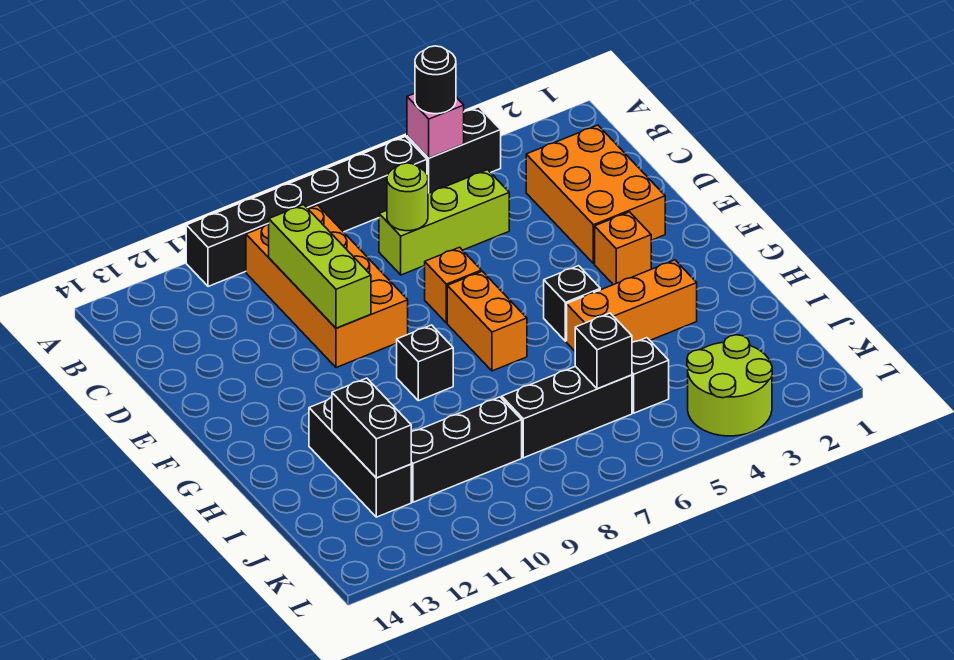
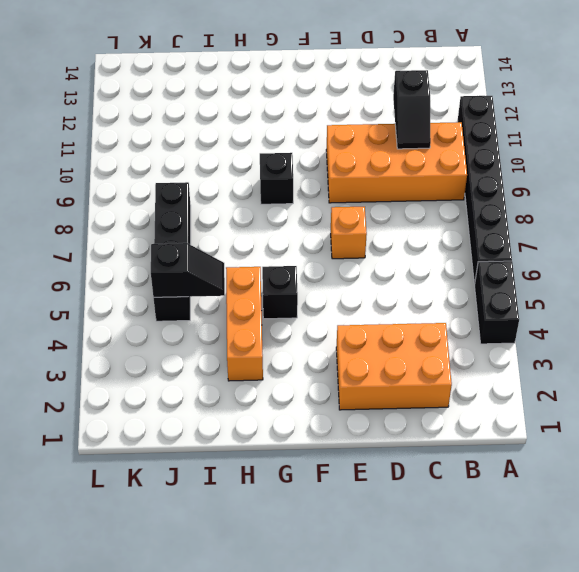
black slope C10:C11 level 2 top 11 -> lime brick C10:E10 level 2
black slope I5:J5 level 2 top J -> none
none -> lime brick C5:C7 level 1
none -> orange brick F3 level 1
none -> orange brick F7:G7 level 1

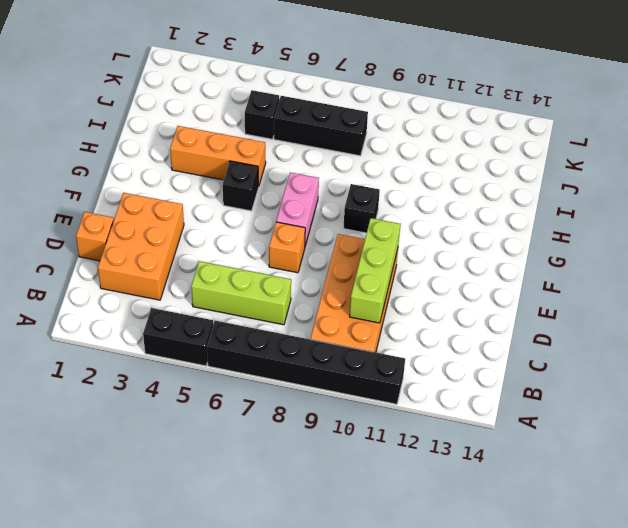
orange brick D1 level 1 -> orange brick F3 level 1
pink brick F7:G7 level 1 -> orange brick F7:G7 level 1
none -> black brick H12:J12 level 1
none -> black brick J9:J11 level 1
none -> lime round brick K3:L4 level 1

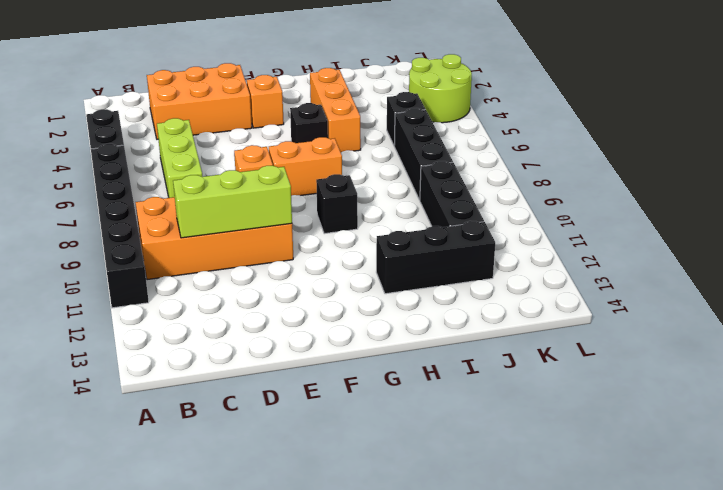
none -> pink brick A5 level 2
none -> lime round brick C7 level 2
none -> black brick I12:J12 level 2

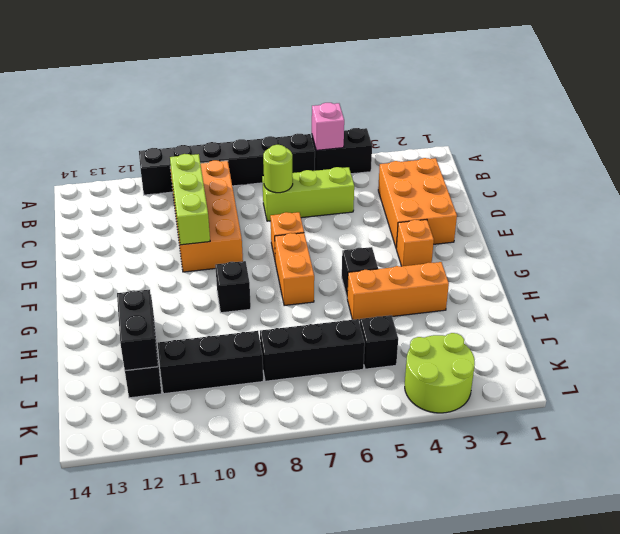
none -> black brick J6 level 2
none -> black round brick A5 level 3

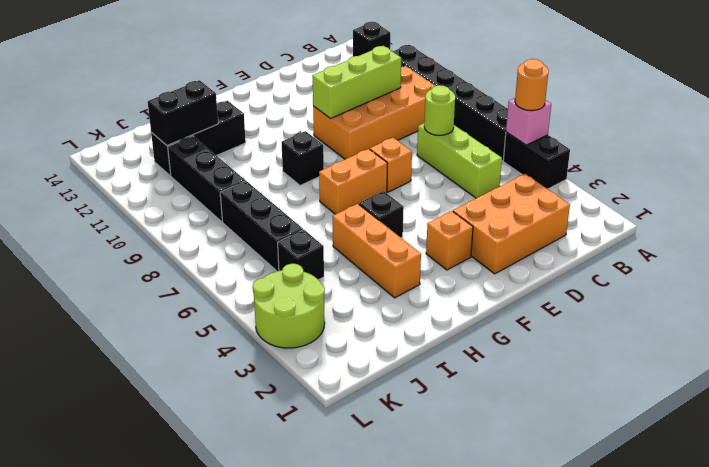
orange round brick A5 level 3 -> black round brick A5 level 3
black brick A13 level 1 -> black brick J6 level 2

